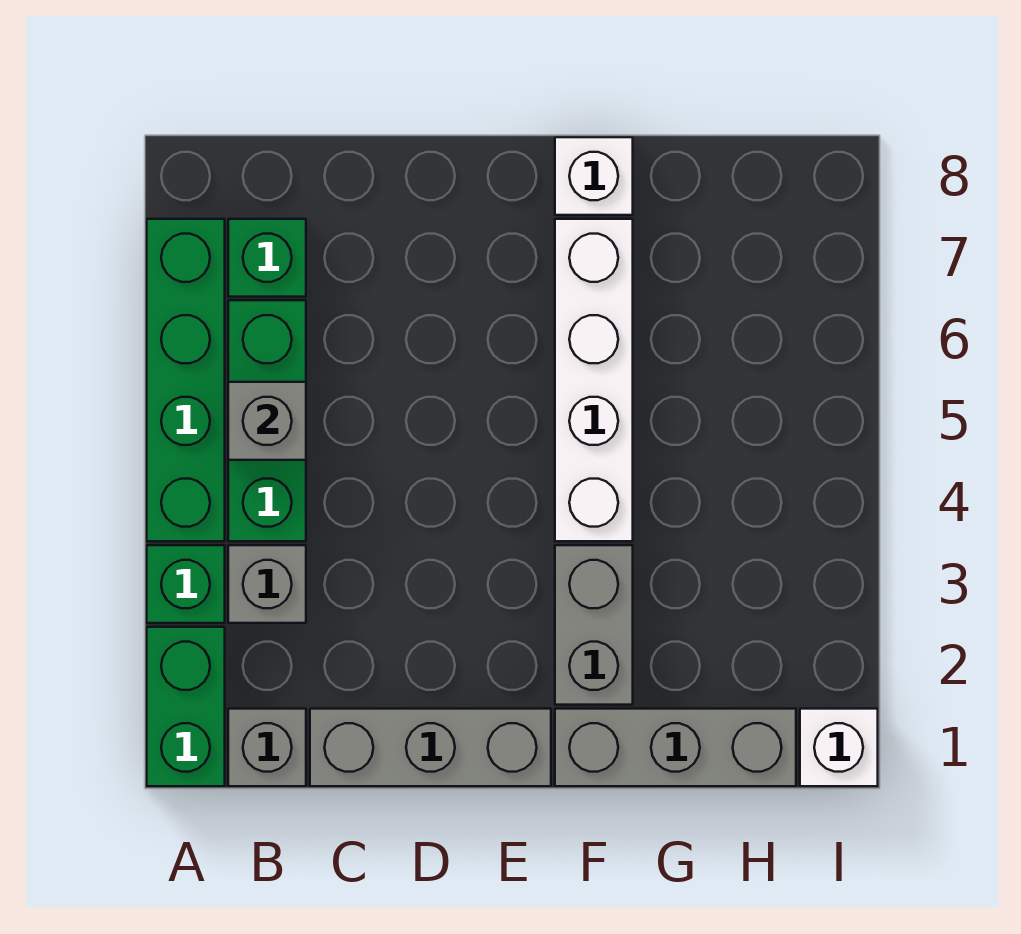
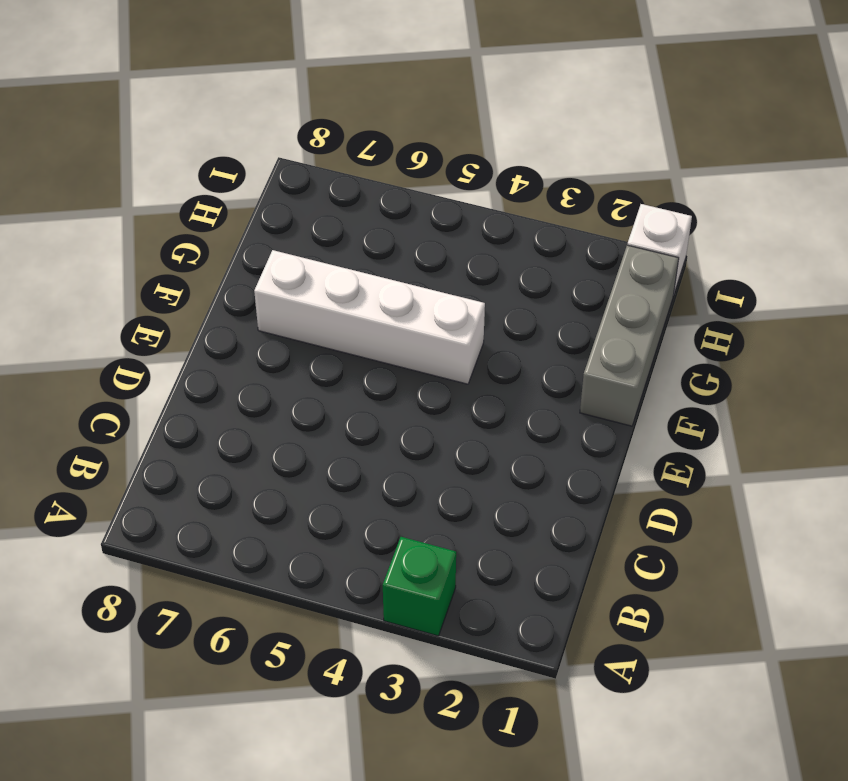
none -> green brick A1:A2 level 1
none -> green brick A4:A7 level 1
none -> grey brick B1 level 1

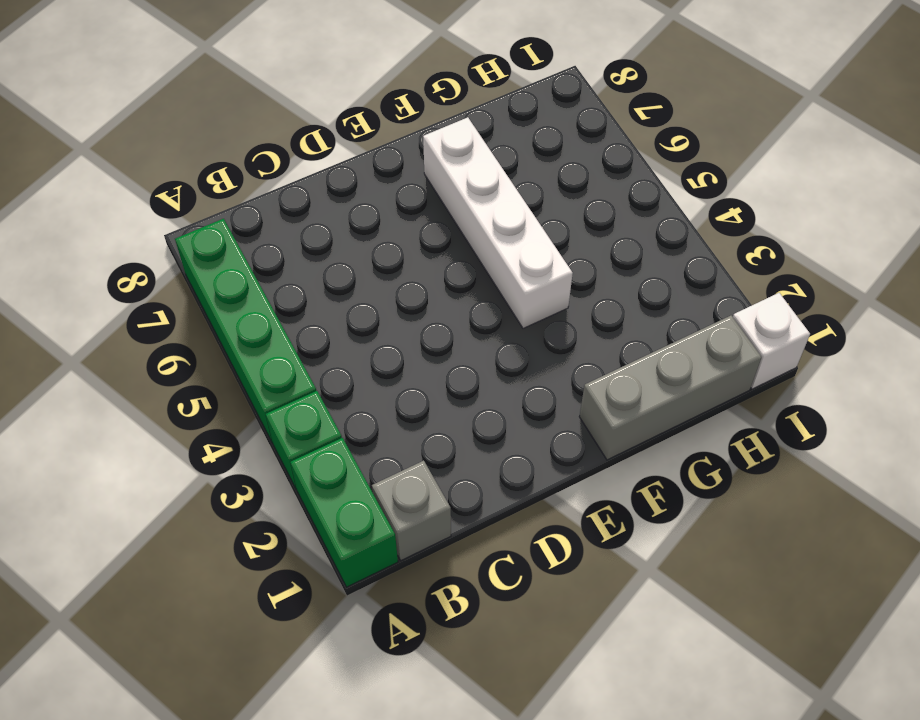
none -> grey brick B3 level 1
none -> green brick B4:B6 level 1
none -> green brick B7 level 1

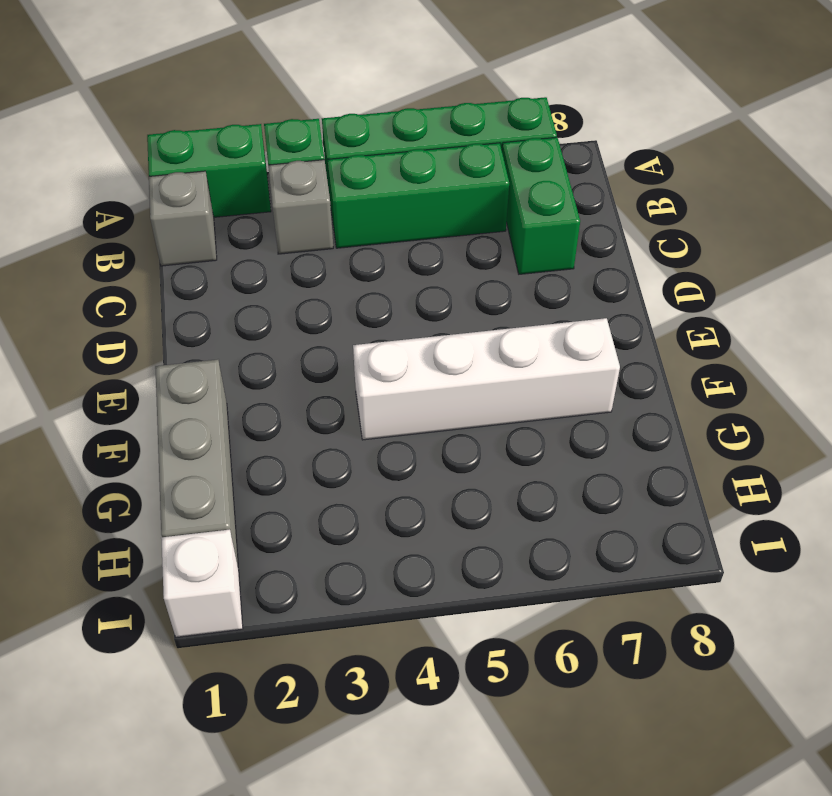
green brick B7:C7 level 1 -> green brick B7 level 1
none -> grey brick C1:E1 level 1
none -> grey brick F2:F3 level 1
none -> white brick F8 level 1

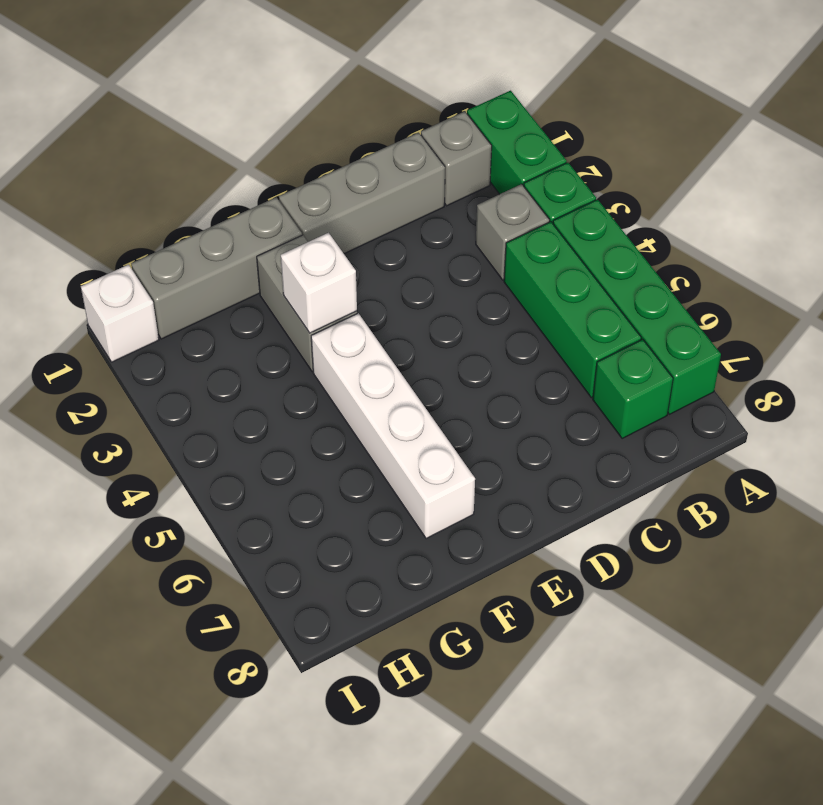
white brick F3 level 2 -> white brick F8 level 1
none -> grey brick B5 level 2

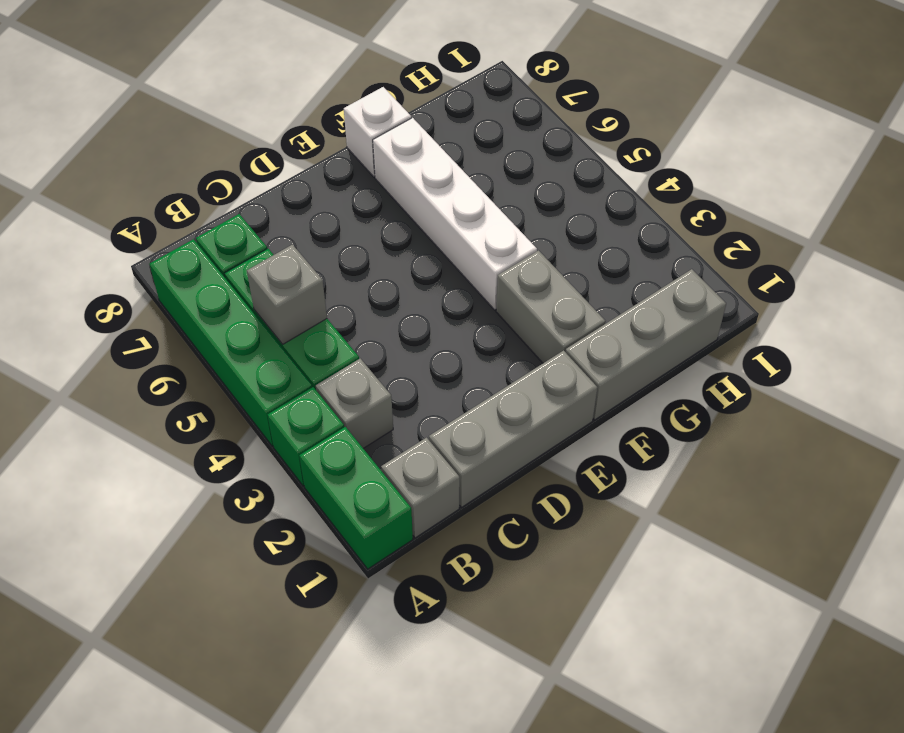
none -> white brick I1 level 1

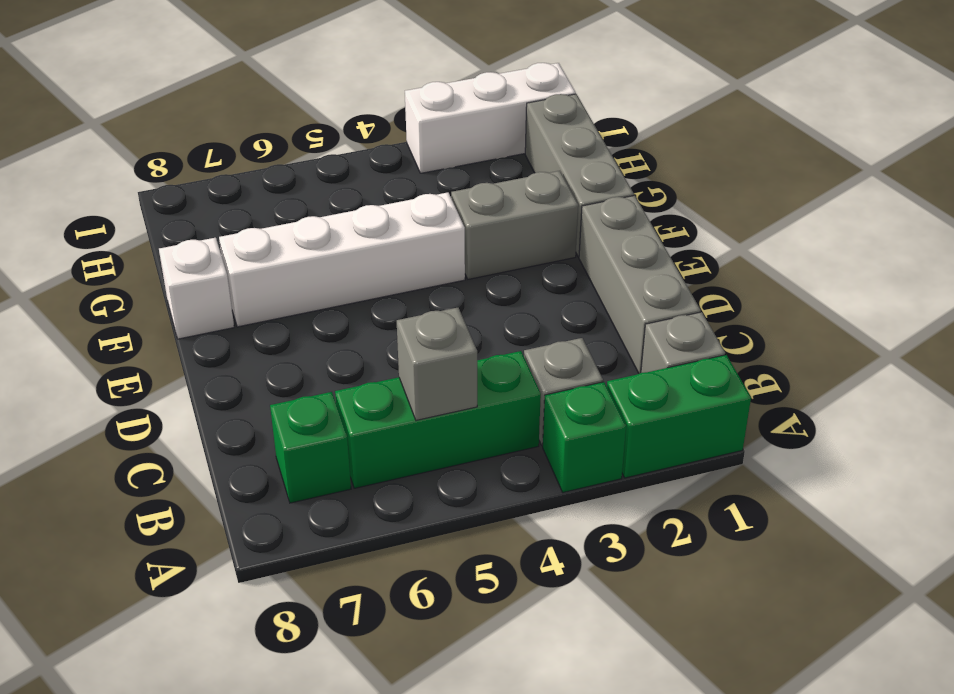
white brick I1:I3 level 1 -> white brick I1 level 1
none -> green brick A4:A7 level 1

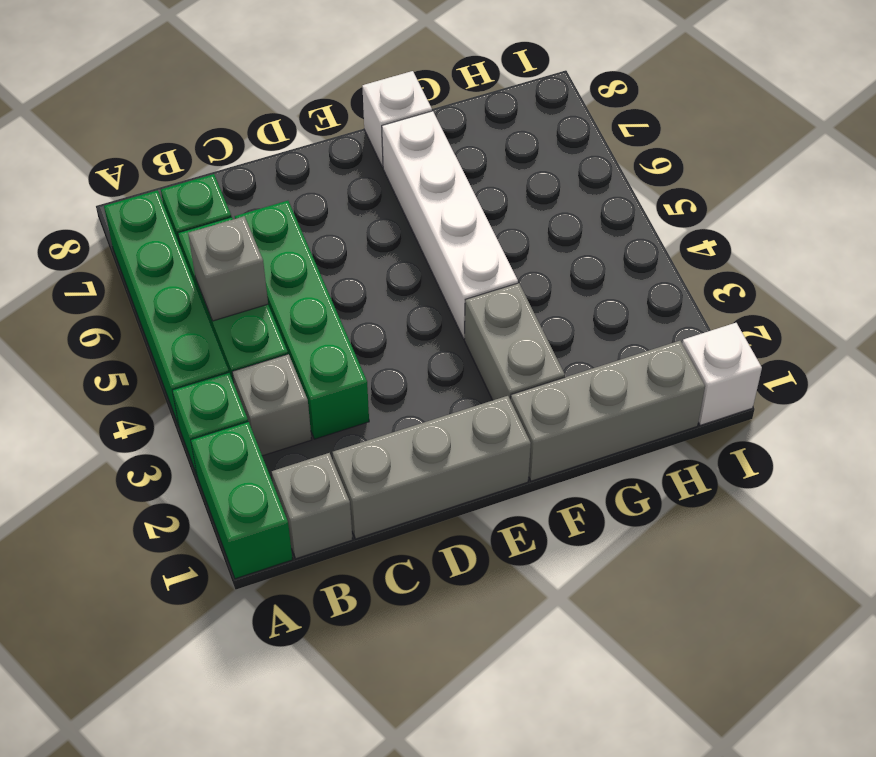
green brick C3:C6 level 1 -> none

